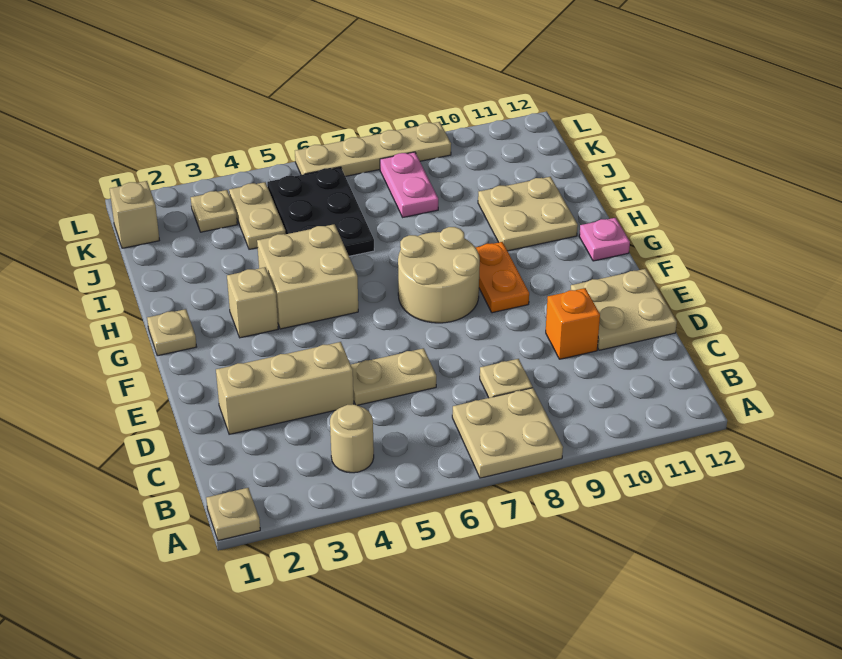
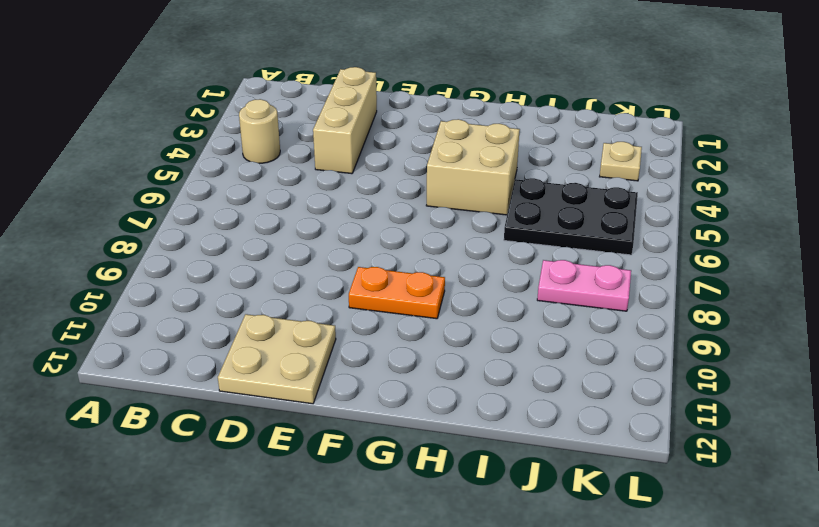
none -> tan plate A1 level 1
none -> tan plate A7:B8 level 1
none -> tan plate C8 level 1

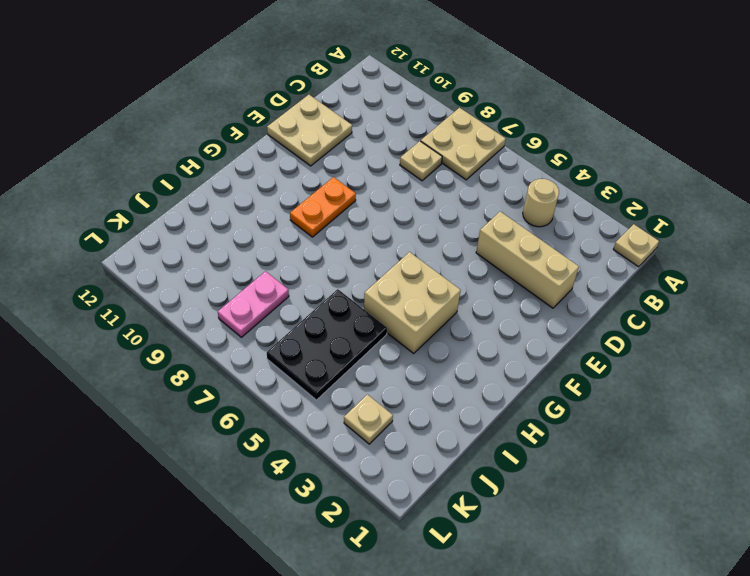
none -> tan plate D5:D6 level 1
none -> orange brick D10 level 1
none -> tan round brick F7:G8 level 1

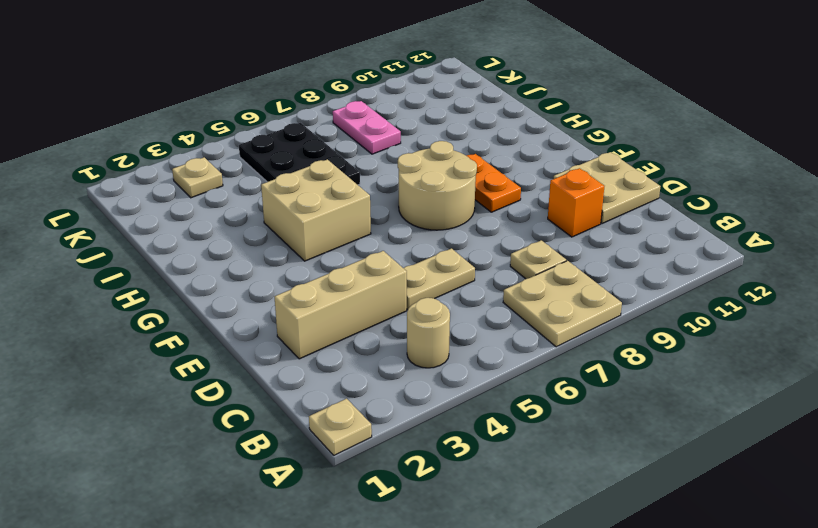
none -> tan plate G1 level 1
none -> tan brick G3 level 1
none -> pink plate G12 level 1

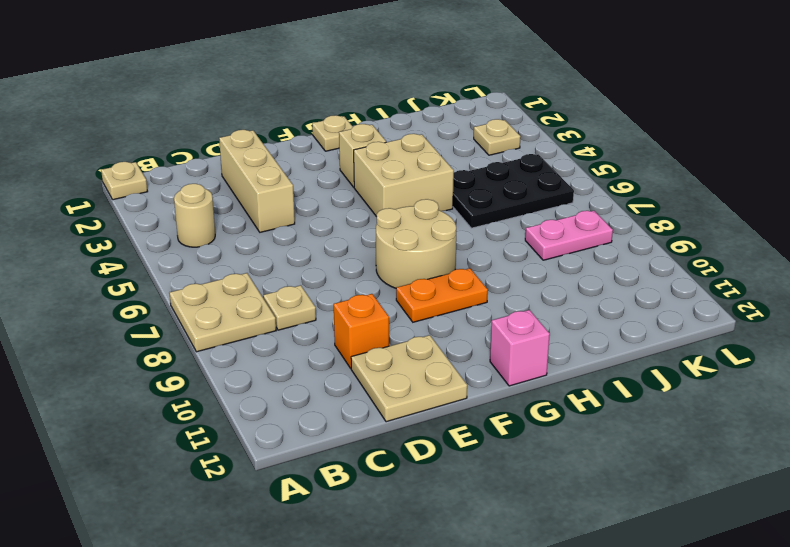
pink brick G12 level 1 -> pink plate G12 level 1
none -> tan plate D5:D6 level 1
none -> tan plate H10:I11 level 1
none -> tan plate J4:K4 level 1

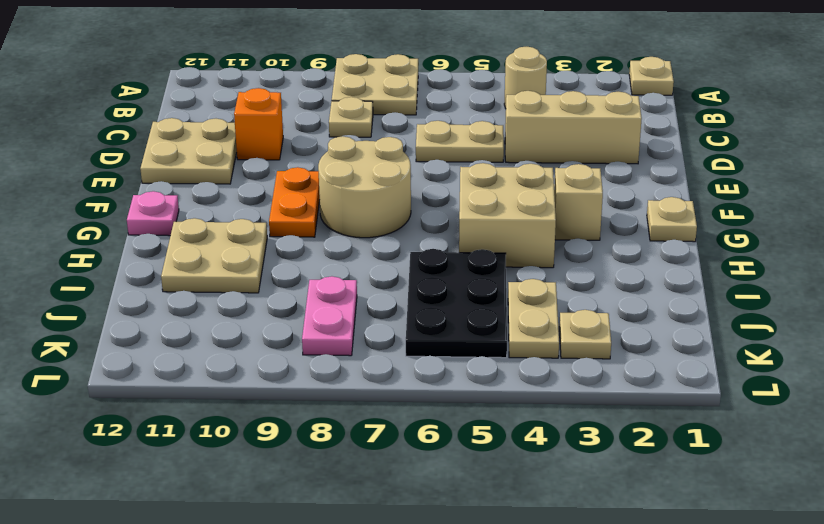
none -> tan brick K1 level 1
none -> tan plate L6:L9 level 1

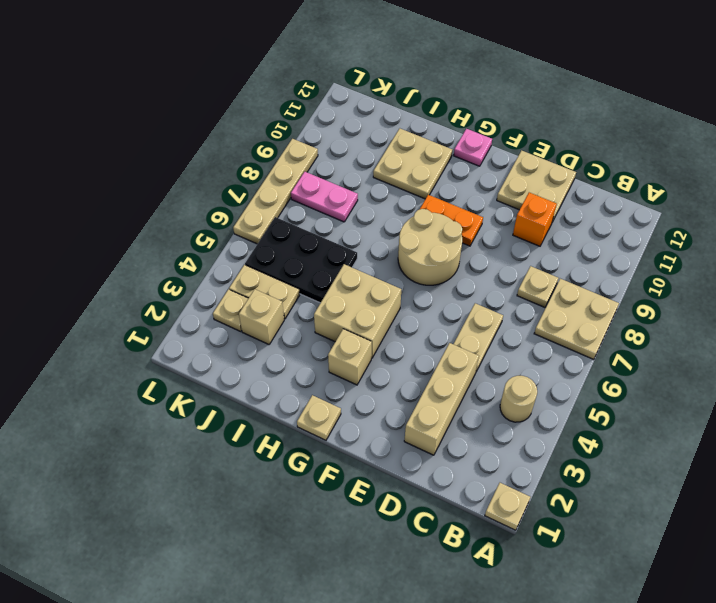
tan brick J3 level 1 -> tan brick K1 level 1

